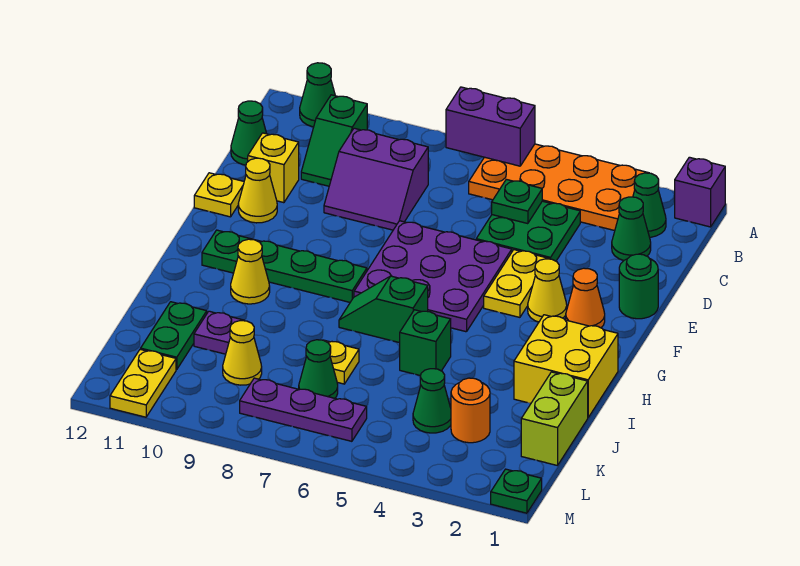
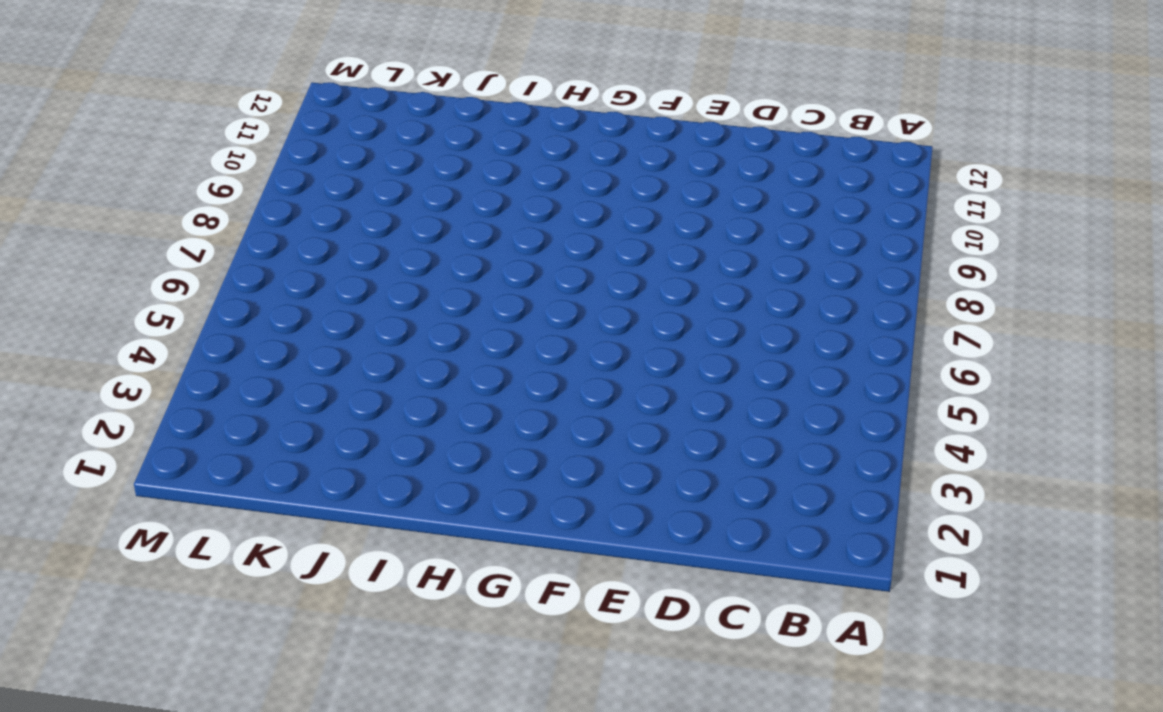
none -> purple brick A1 level 1
none -> orange plate A3:B6 level 1
none -> green cone A11 level 1
none -> green cone B2 level 1

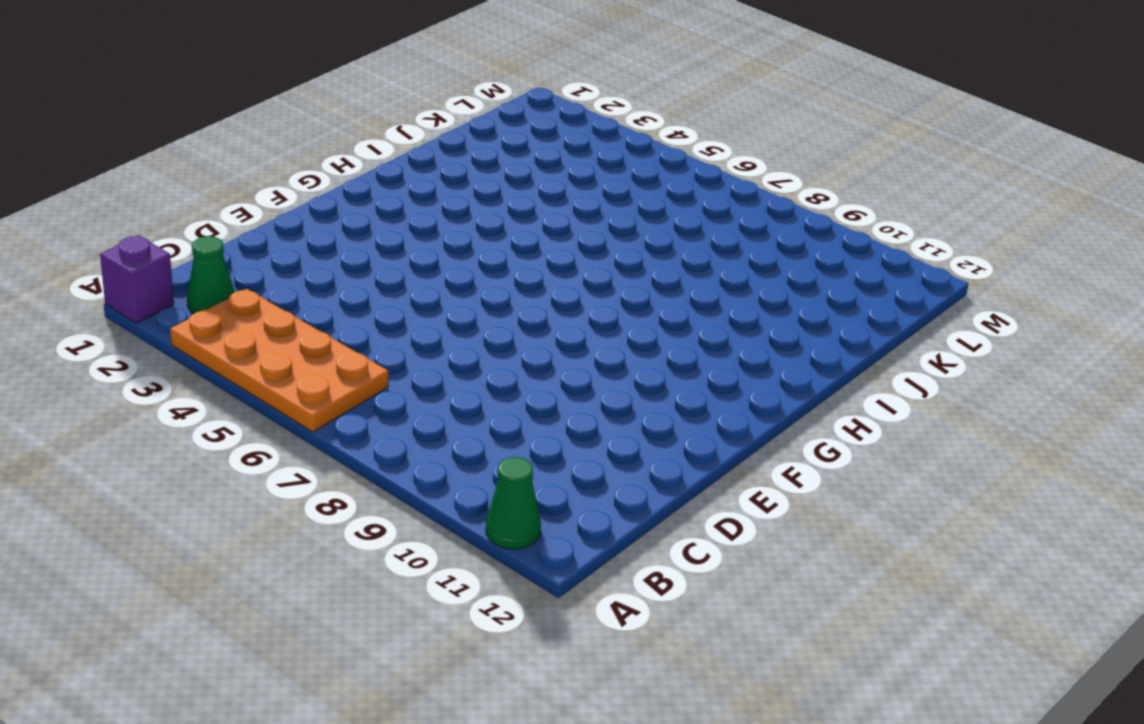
none -> green slope B10:C10 level 1 top B
none -> green cone C2 level 1
none -> green plate C4:D5 level 1
none -> purple slope C8:D9 level 1 top C

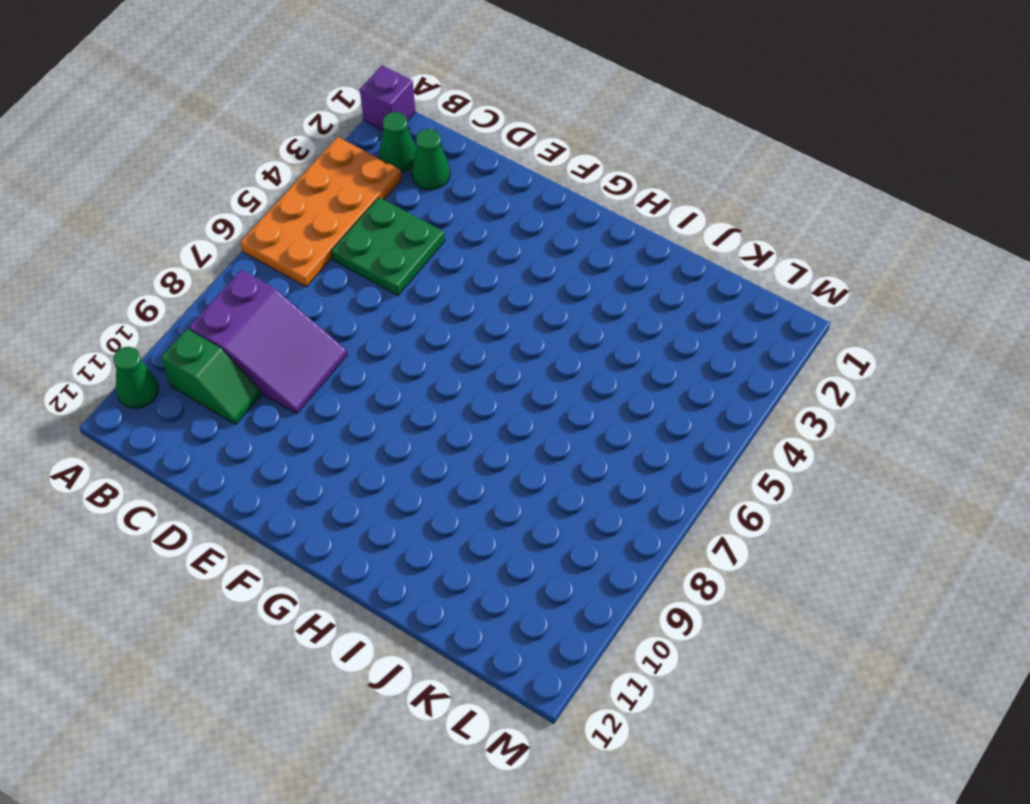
purple slope B8:D9 level 1 top B -> purple slope C8:D9 level 1 top C
none -> green cone C12 level 1
none -> yellow brick D11 level 1
none -> green round brick E1 level 1
none -> yellow plate E4:F4 level 1

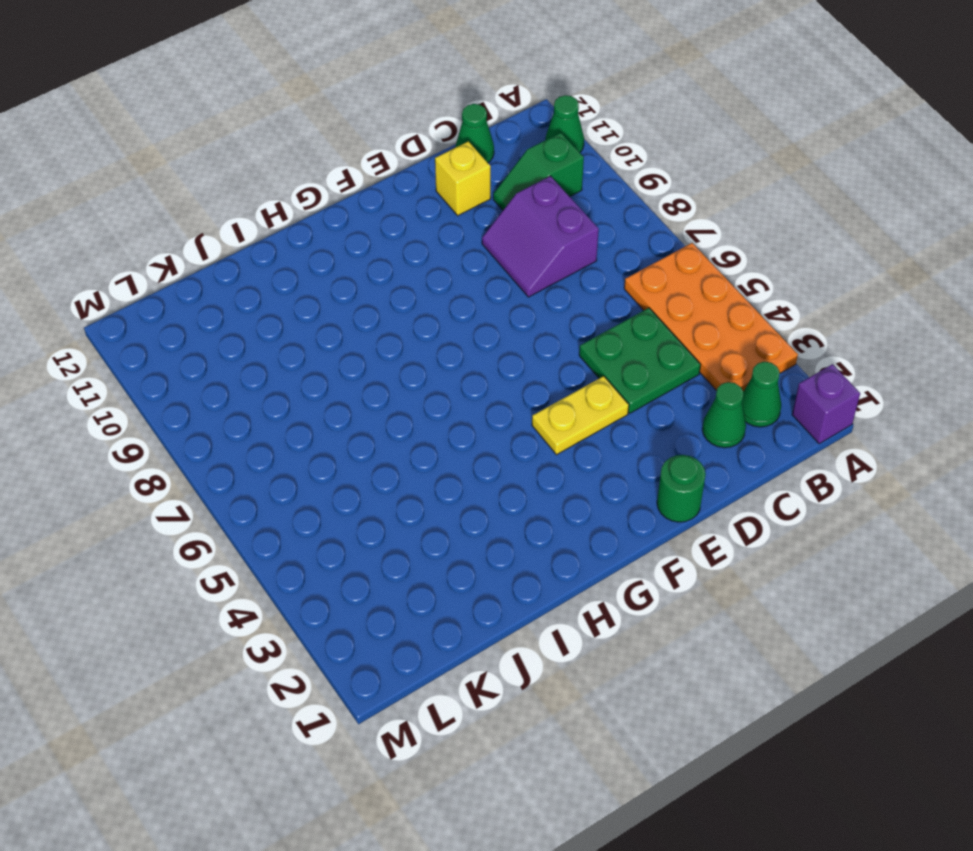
none -> purple plate E5:G7 level 1
none -> yellow cone E11 level 1
none -> yellow plate E12 level 1
none -> orange cone F2 level 1

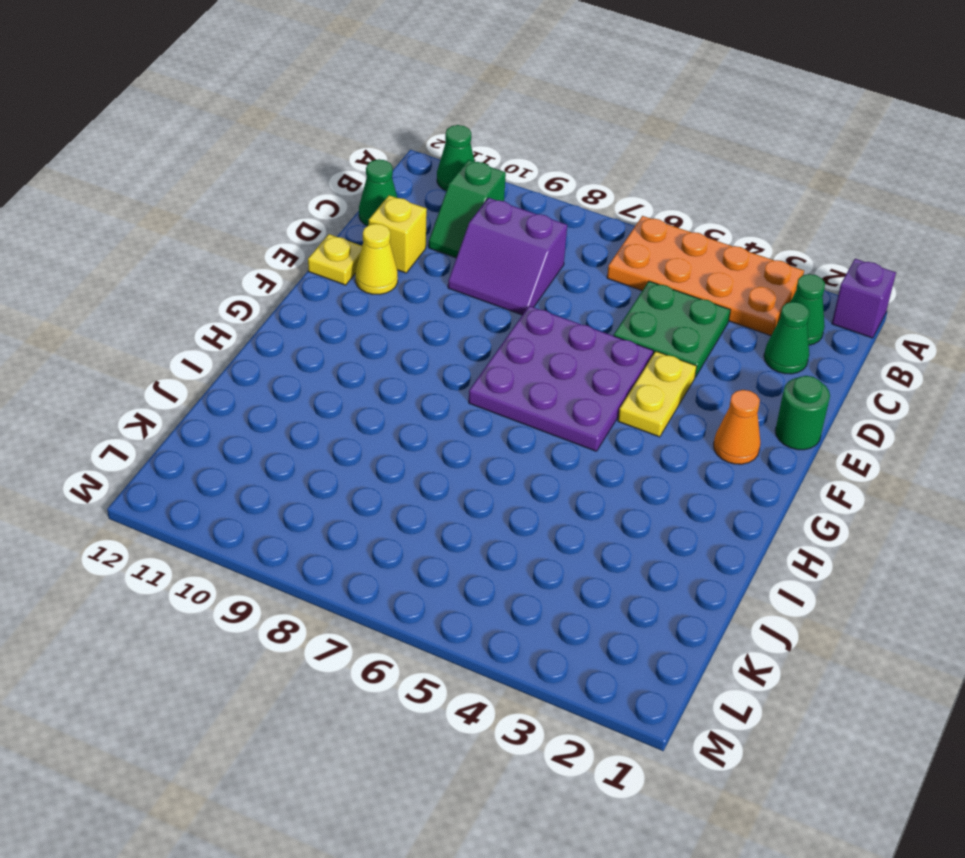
none -> yellow cone F3 level 1
none -> green plate G8:G11 level 1
none -> yellow brick H1:I2 level 1
none -> green slope H6:H7 level 1 top 6

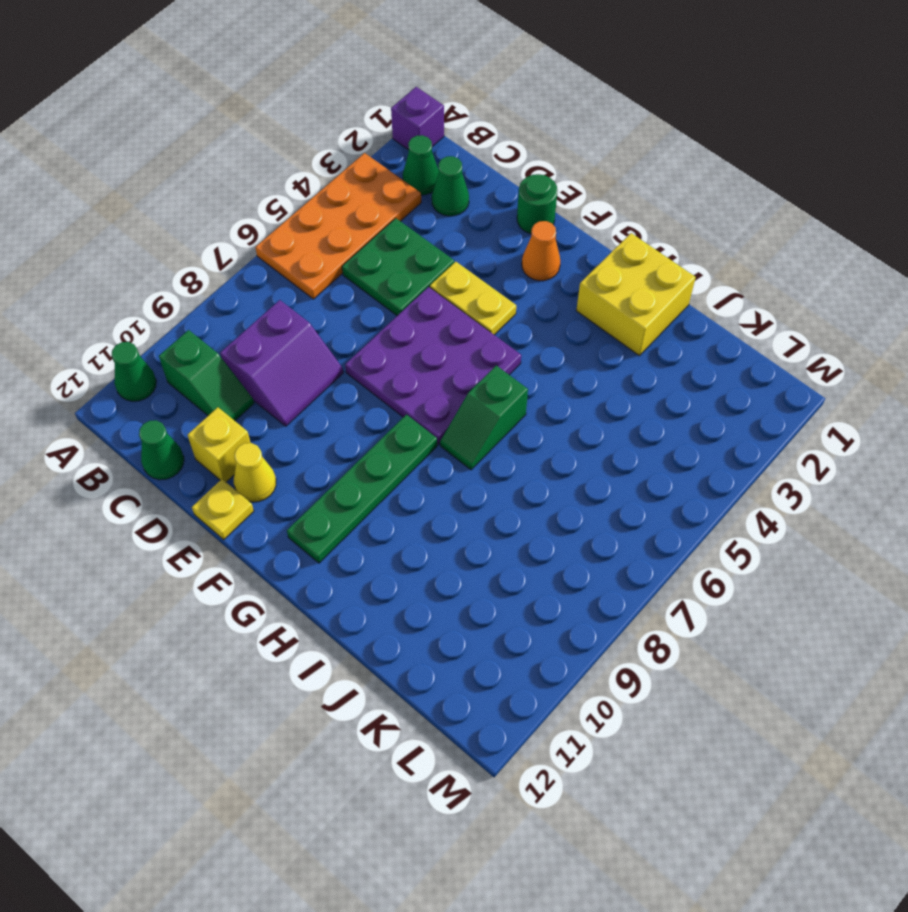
none -> yellow cone F3 level 1
none -> yellow cone H10 level 1
none -> green brick I5 level 1
none -> lime brick J1:K1 level 1

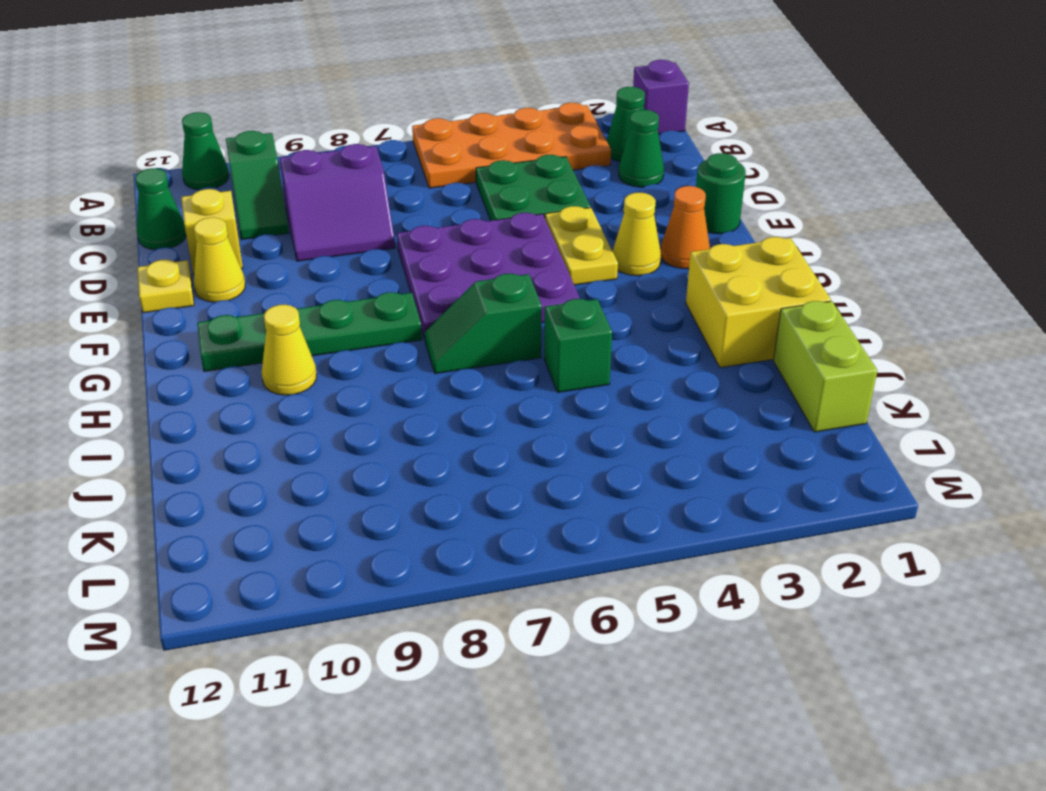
none -> yellow plate J7 level 1
none -> purple plate J10 level 1
none -> green plate J11:K11 level 1
none -> orange round brick K3 level 1

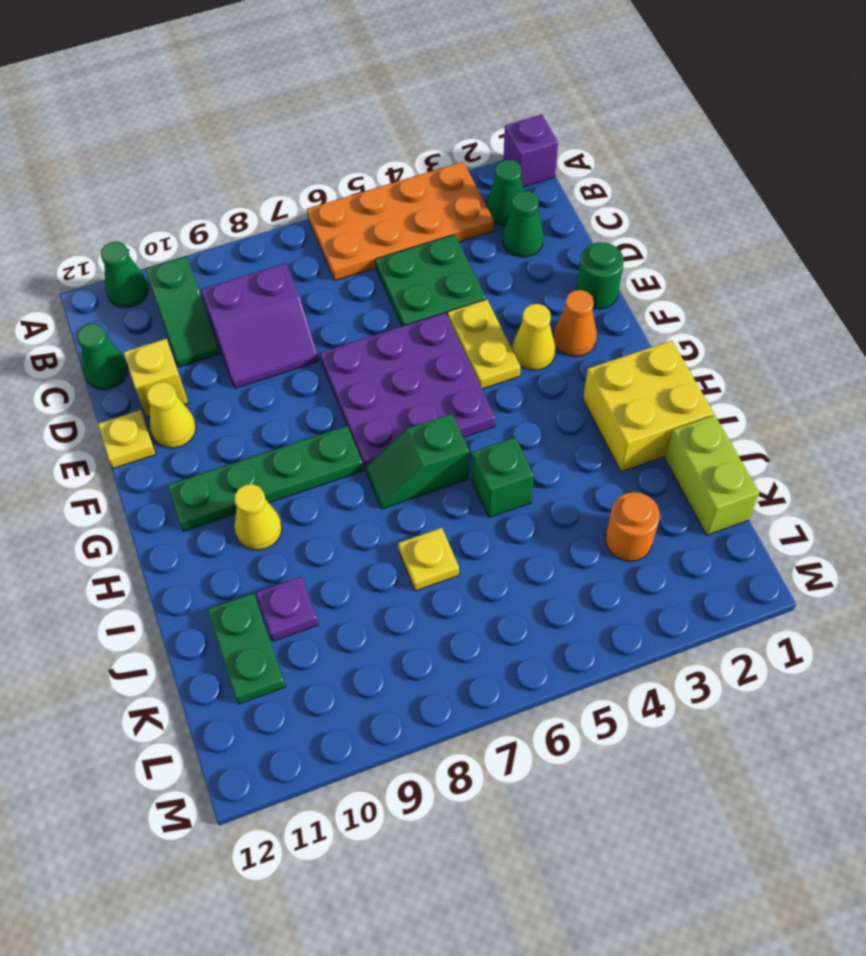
none -> green cone K4 level 1
none -> green cone K7 level 1
none -> yellow cone K9 level 1
none -> purple plate L6:L8 level 1

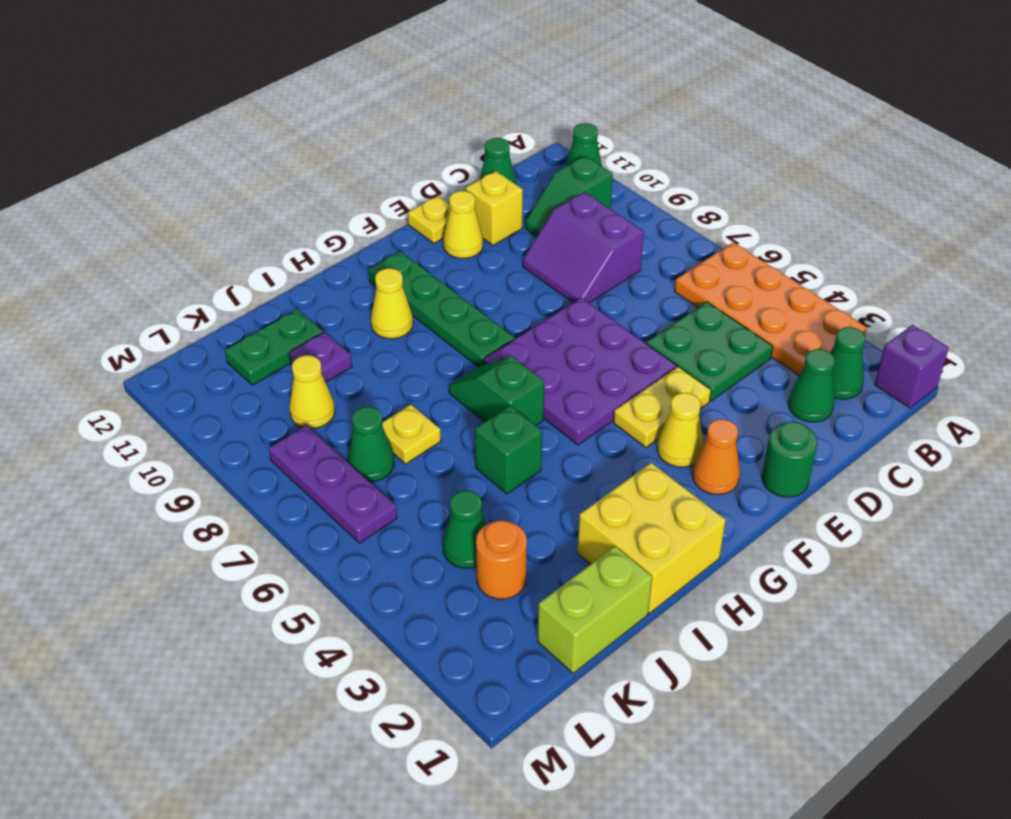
none -> yellow plate L11:M11 level 1
none -> green plate M1 level 1
none -> purple brick A6:A7 level 2
none -> green plate C5 level 2

